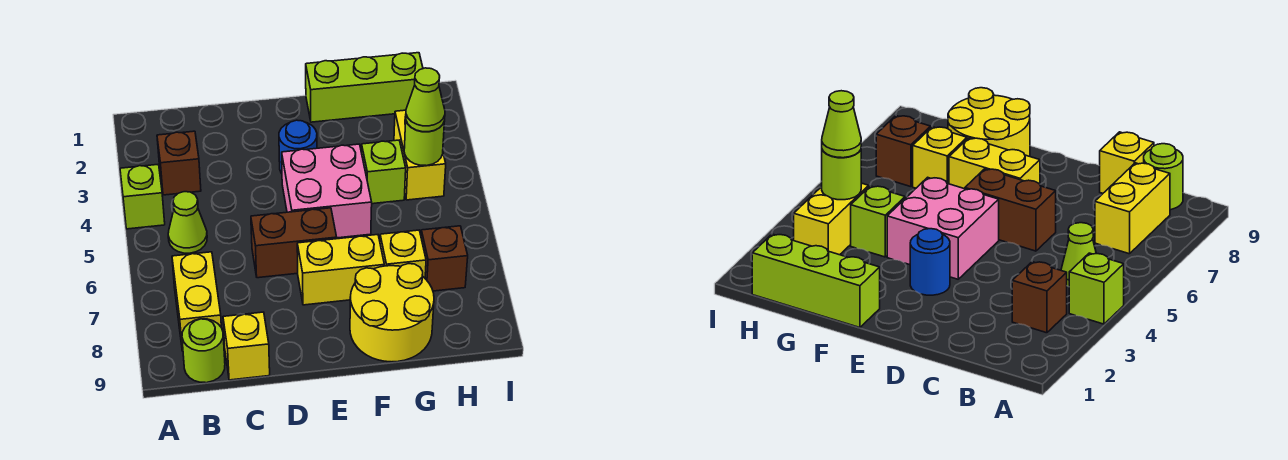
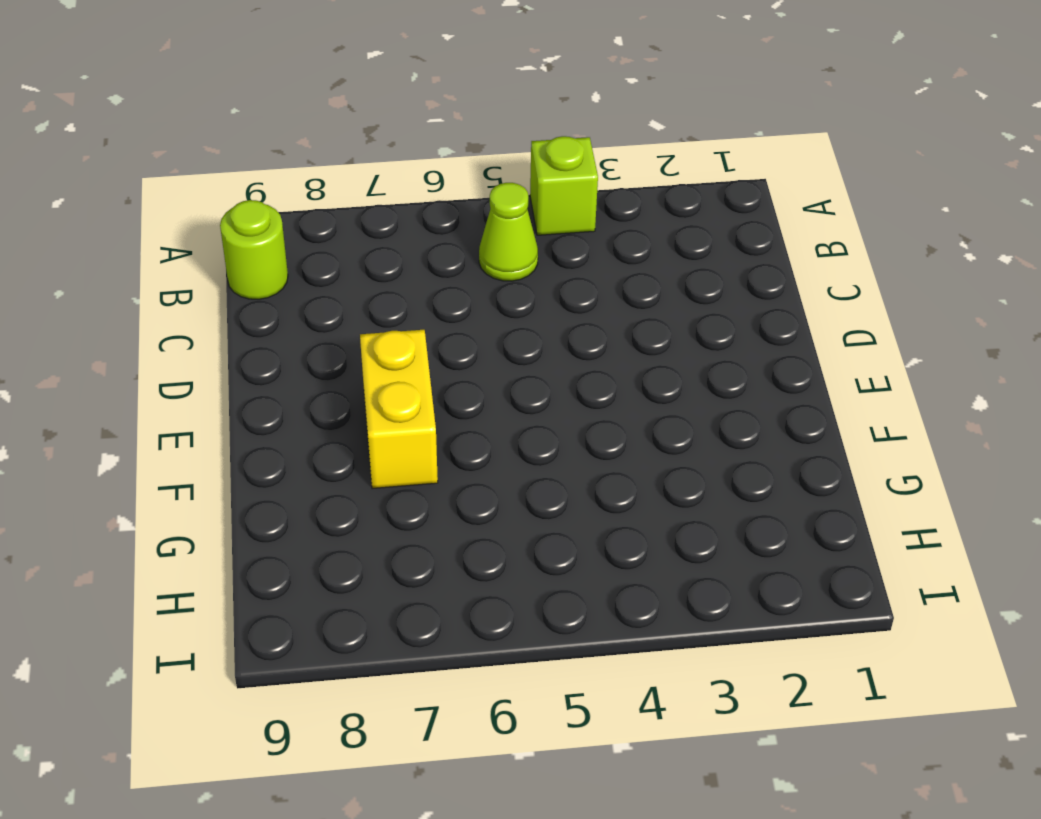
none -> brown brick B3 level 1
none -> yellow brick B7:B8 level 1
none -> yellow brick C9 level 1

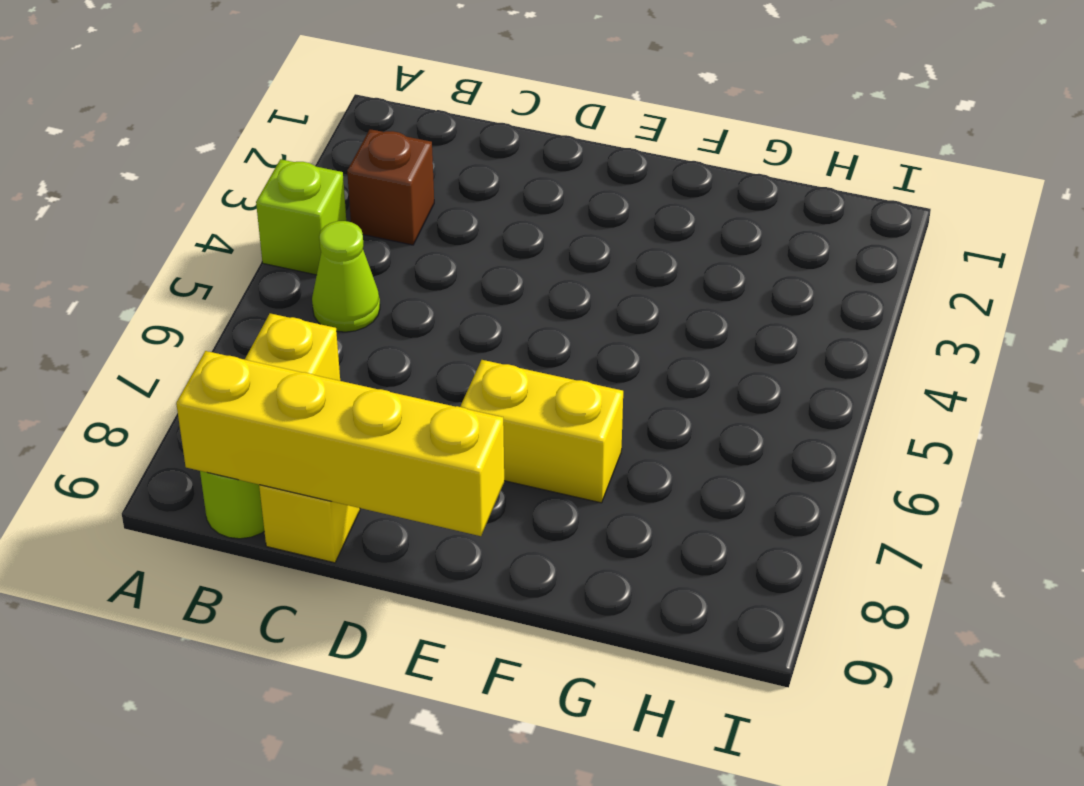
yellow brick B9:E9 level 2 -> none
none -> brown brick D6:E6 level 1
none -> blue round brick E3 level 1
none -> pink brick E4:F5 level 1

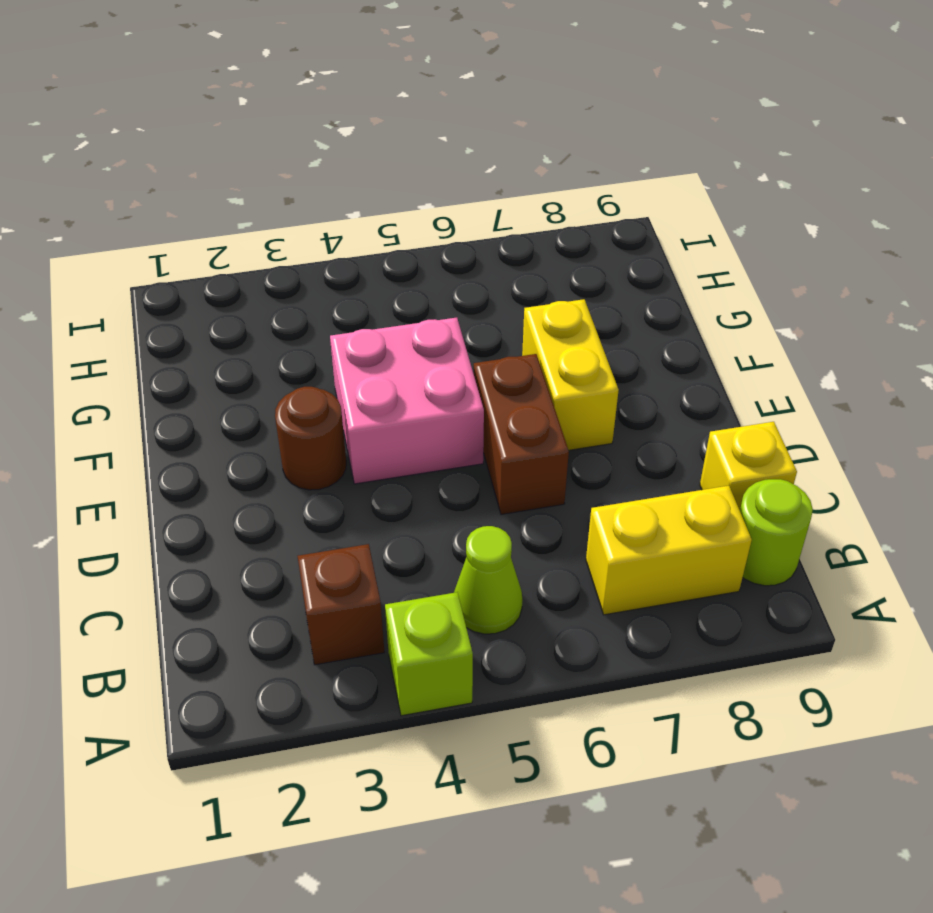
brown round brick E3 level 1 -> blue round brick E3 level 1
none -> lime brick F1:H1 level 1
none -> yellow round brick F8:G9 level 1
none -> lime brick G4 level 1

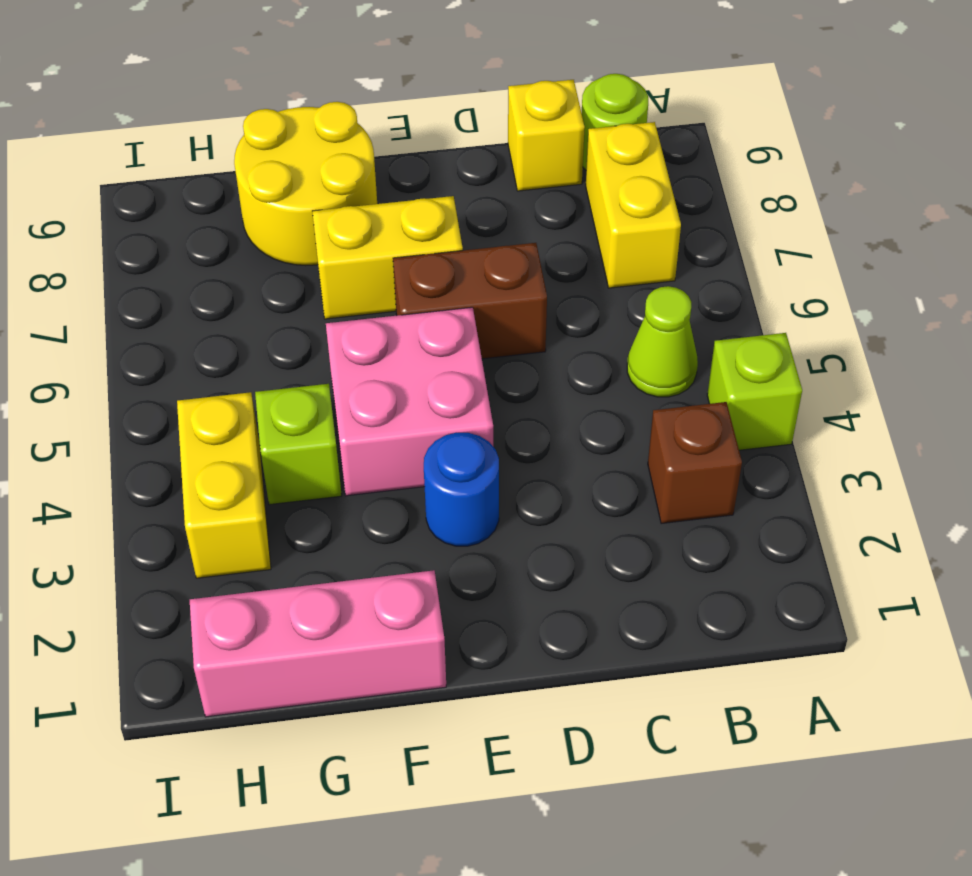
pink brick F1:H1 level 1 -> lime brick F1:H1 level 1
none -> yellow brick G7 level 1
none -> brown brick H7 level 1
none -> lime round brick H4 level 2

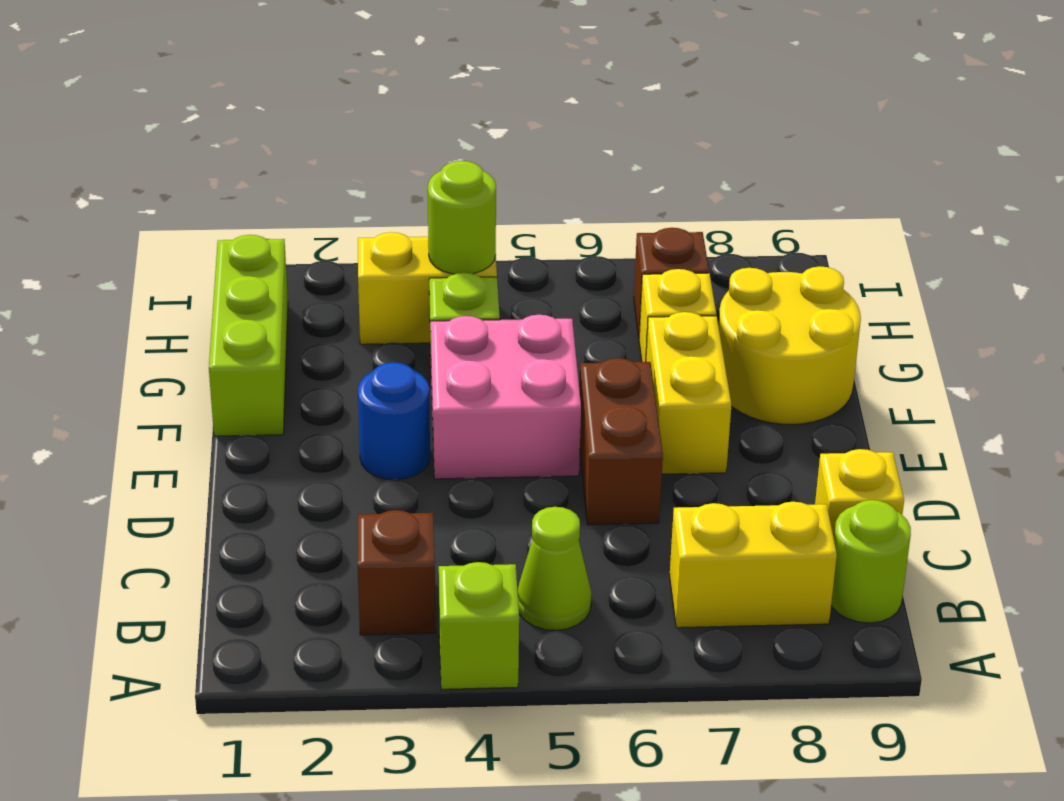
none -> lime cone H4 level 3

